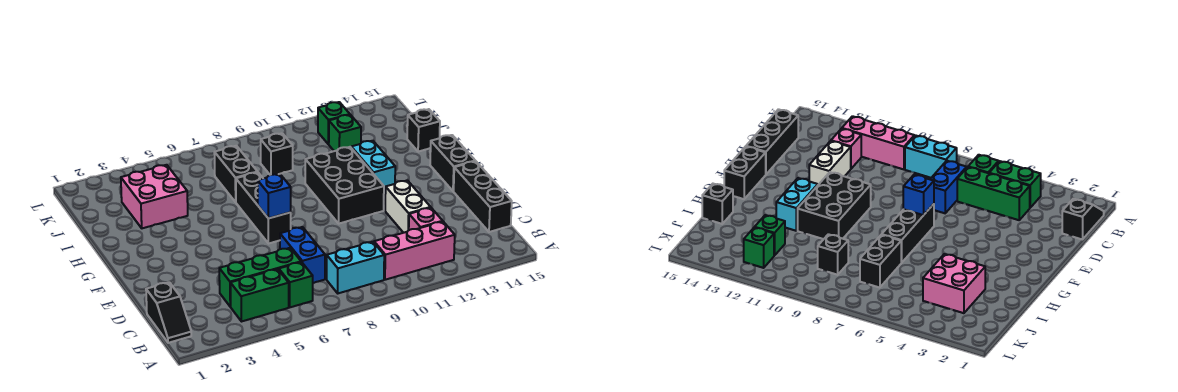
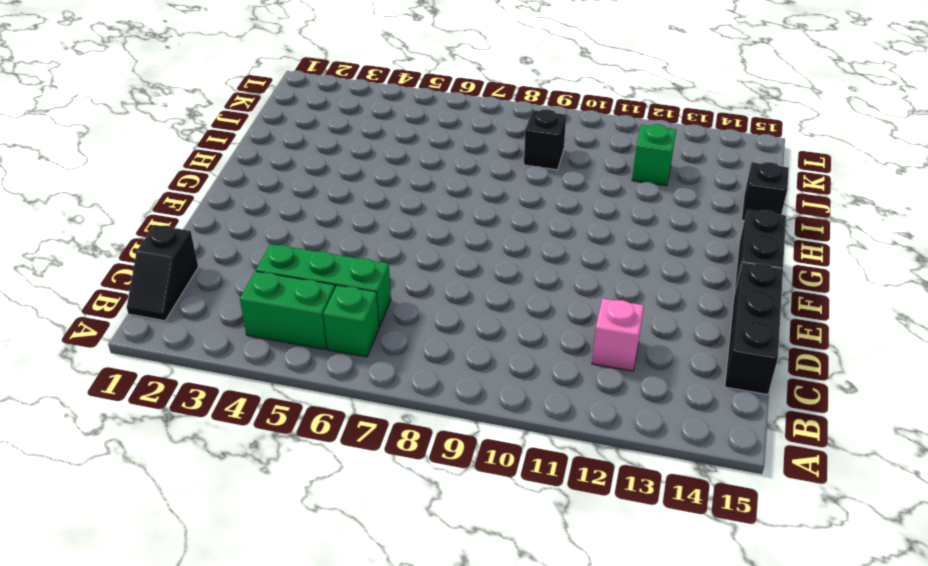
none -> cyan brick B8:B9 level 1
none -> pink brick B10:B12 level 1
none -> blue brick C7:D7 level 1

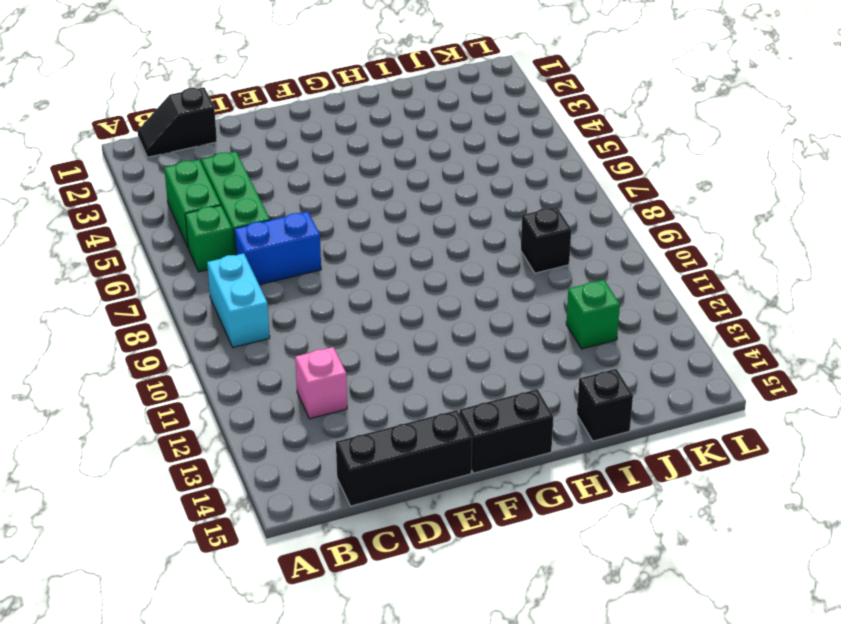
none -> pink brick B10:B12 level 1
none -> white brick D12:E12 level 1
none -> black brick F7:H7 level 1

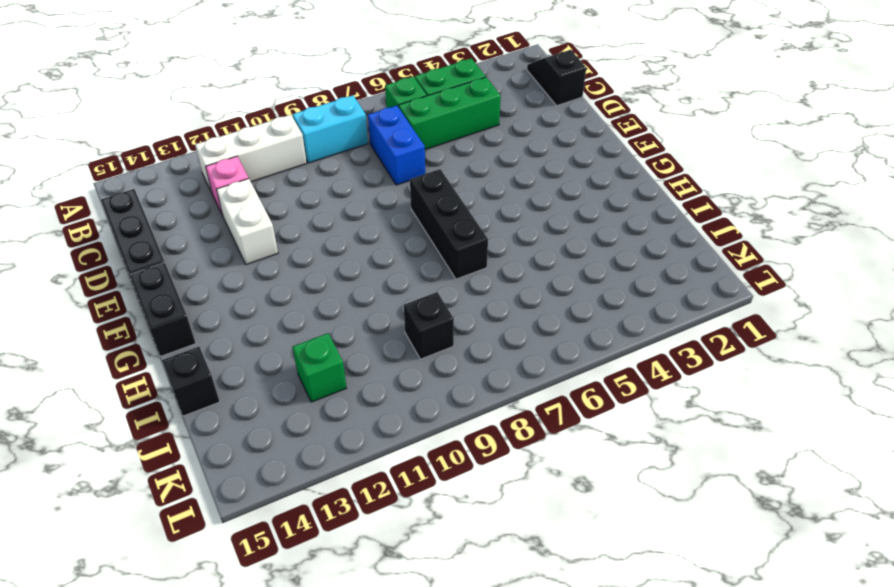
white brick B10:B12 level 1 -> pink brick B10:B12 level 1
none -> black brick F10:H11 level 1
none -> cyan brick G12:H12 level 1
none -> pink brick I3:J4 level 1

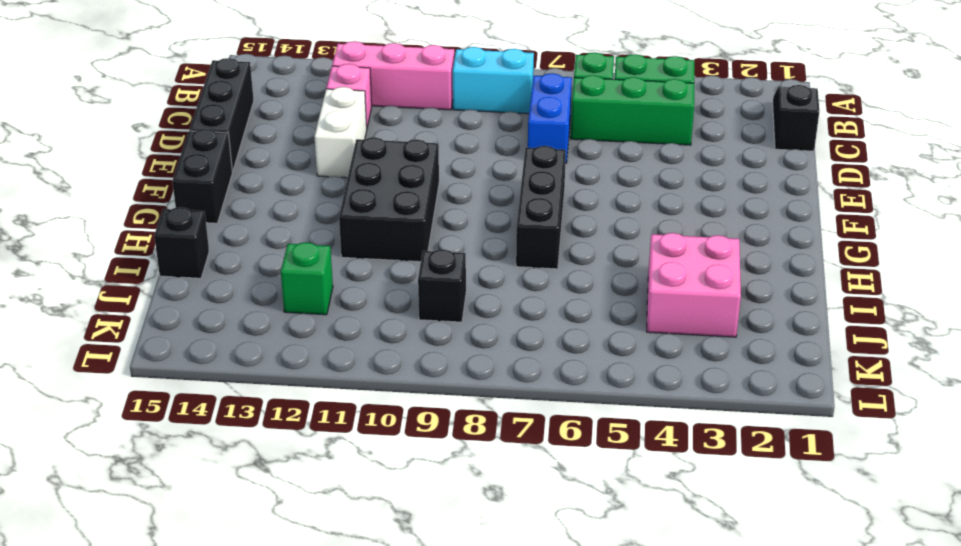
none -> cyan brick G12:H12 level 1
none -> black brick I7:J7 level 1
none -> green brick K12 level 1

